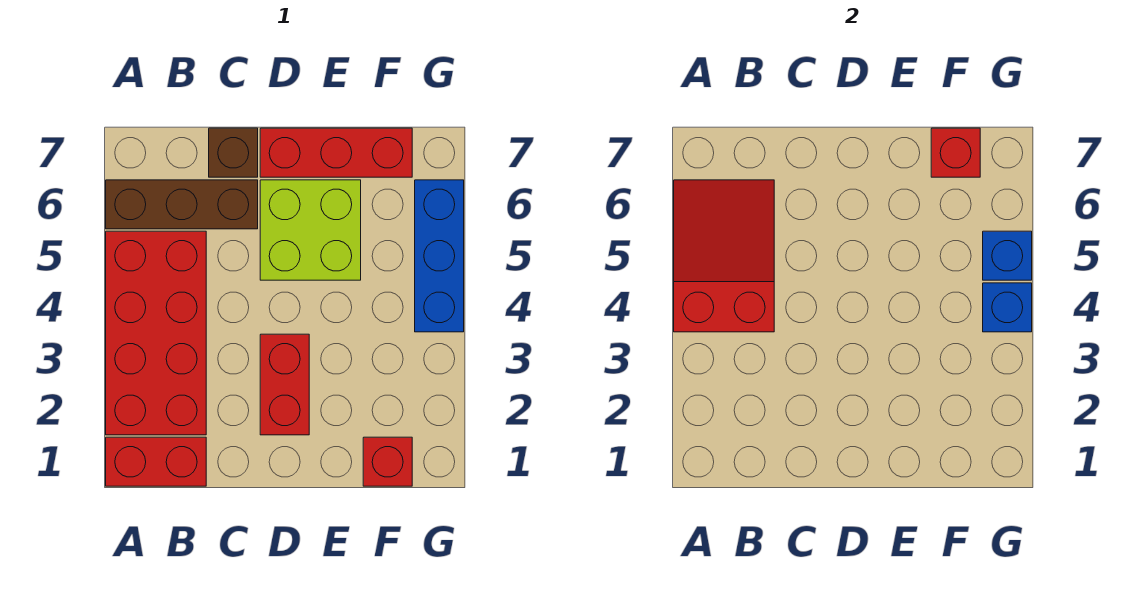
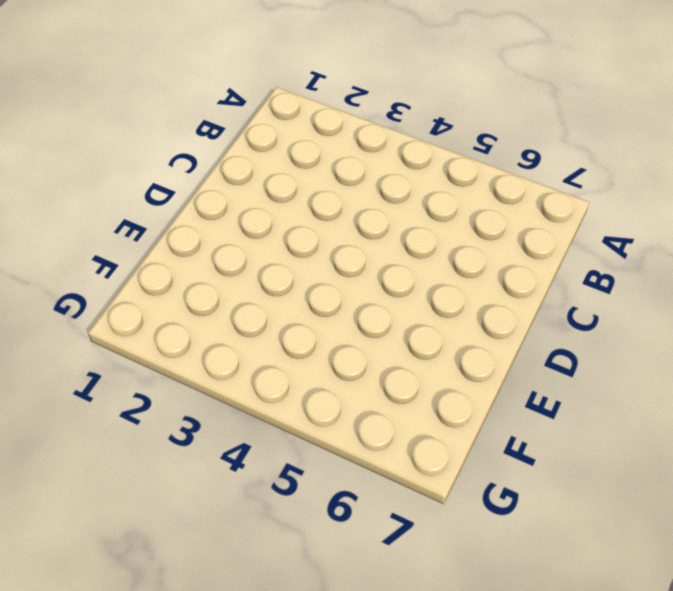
none -> red brick A1:B1 level 1
none -> red brick A2:B5 level 1
none -> brown brick A6:C6 level 1

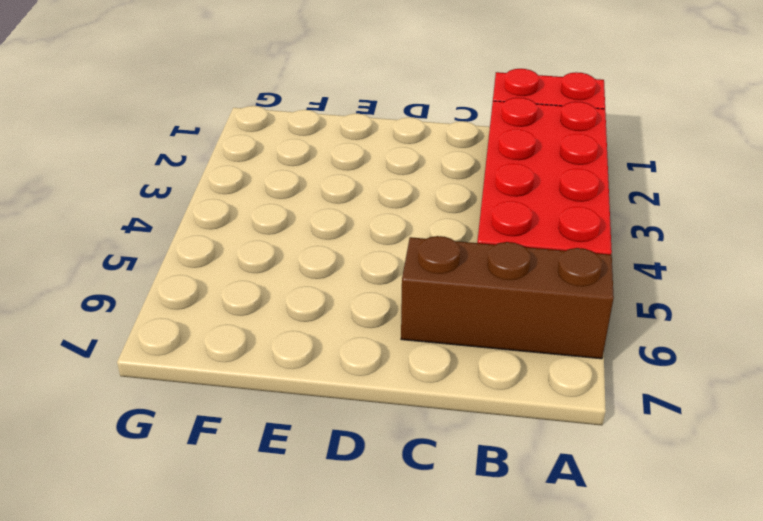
none -> brown brick C7 level 1
none -> red brick D2:D3 level 1
none -> lime brick D5:E6 level 1

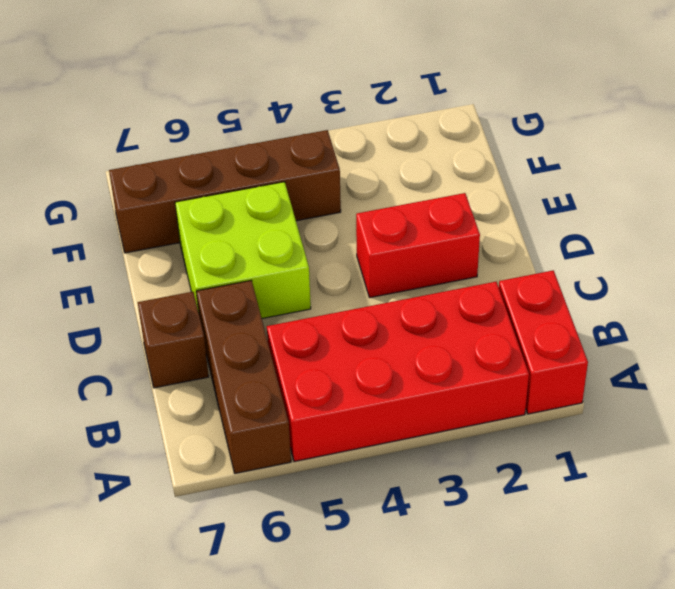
brown brick F4:F7 level 1 -> red brick D7:F7 level 1
none -> red brick F1 level 1
none -> blue brick G4:G6 level 1
none -> red slope A4:B6 level 2 top 4

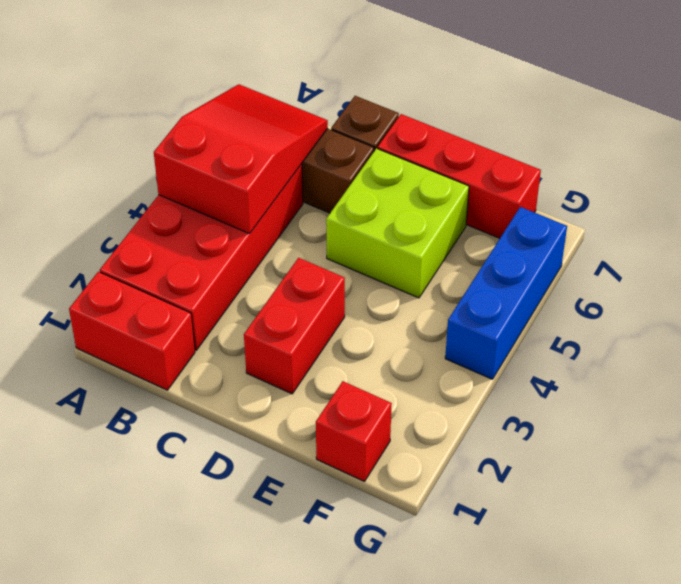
none -> red brick F7 level 2
none -> blue brick G4 level 2
none -> blue brick G5 level 2

